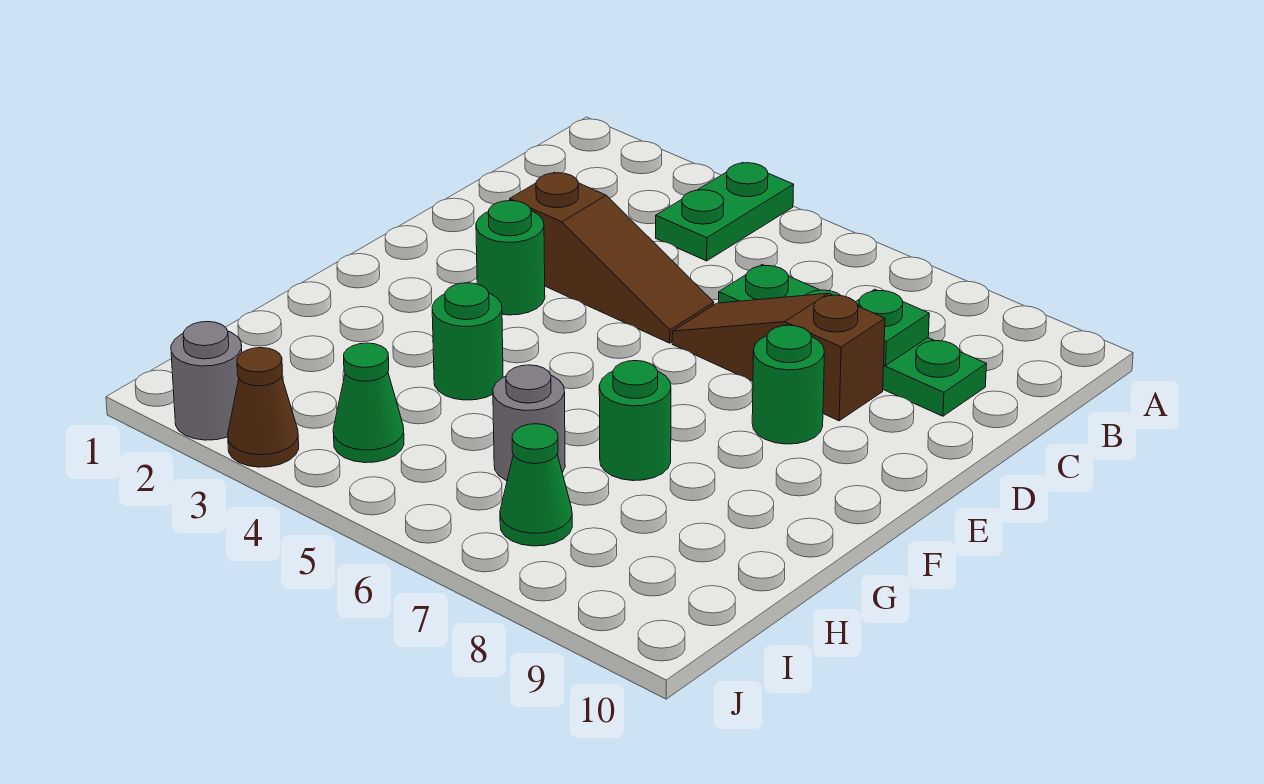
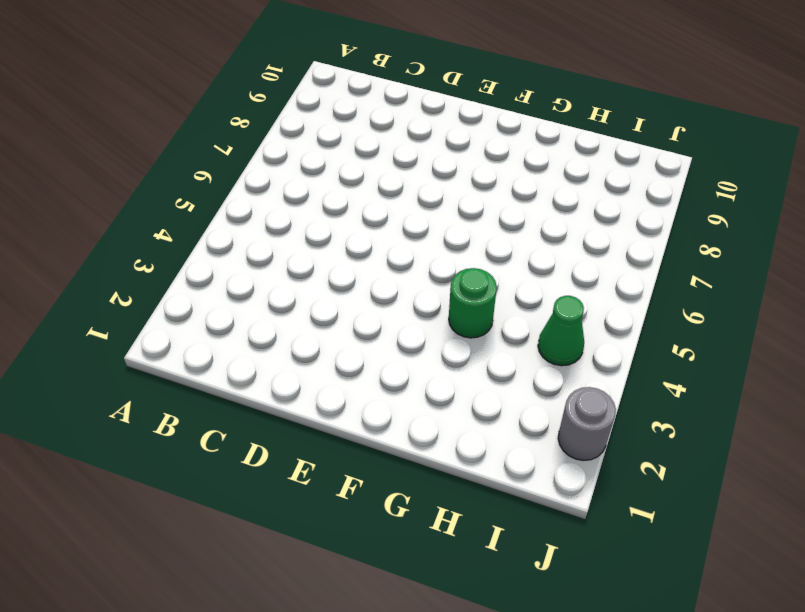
none -> green plate A4:B4 level 1
none -> green plate C6:C9 level 1
none -> brown slope D3:D5 level 1 top 3

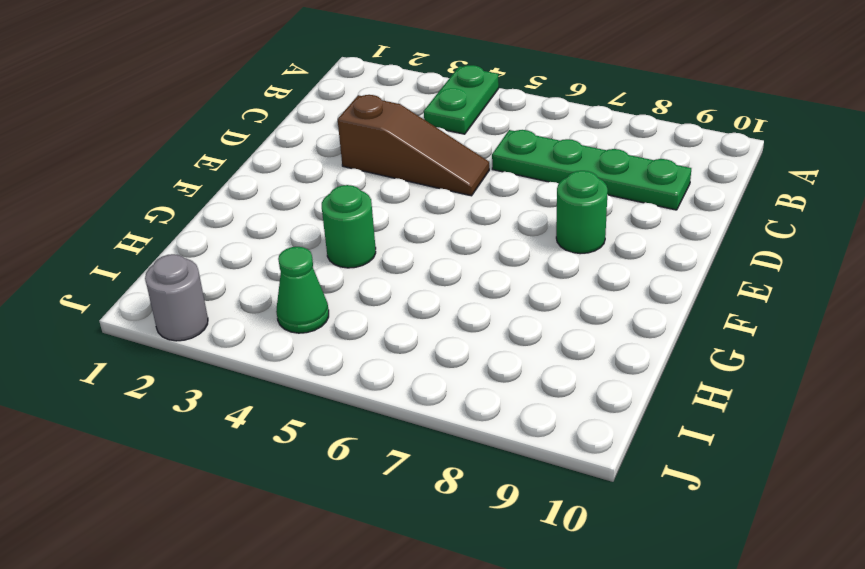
none -> brown slope D6:D8 level 1 top 8
none -> green round brick E3 level 1
none -> green round brick G7 level 1

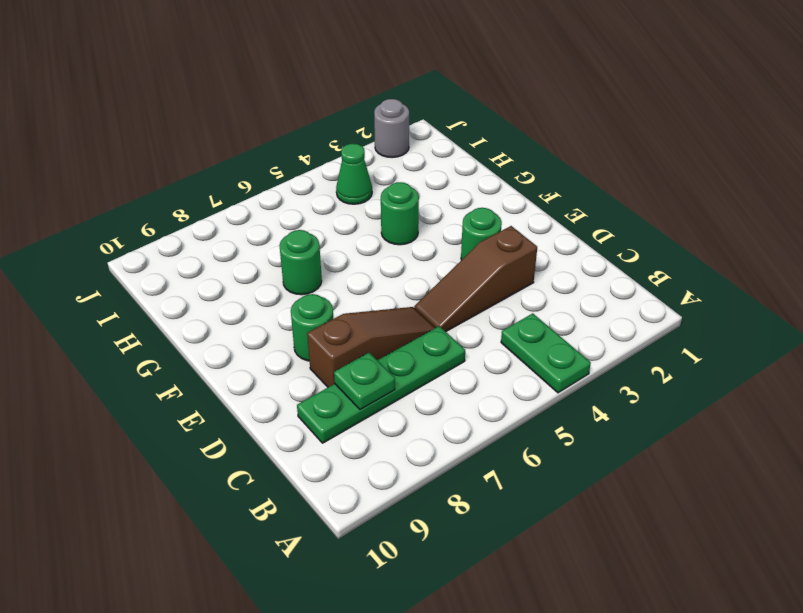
none -> grey round brick H6 level 1
none -> green cone I7 level 1
none -> brown cone J3 level 1

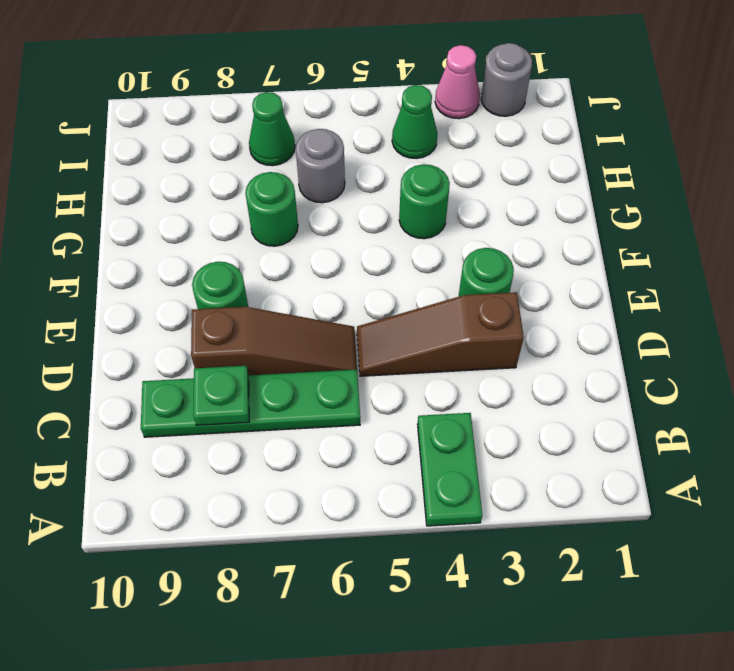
pink cone J3 level 1 -> brown cone J3 level 1

